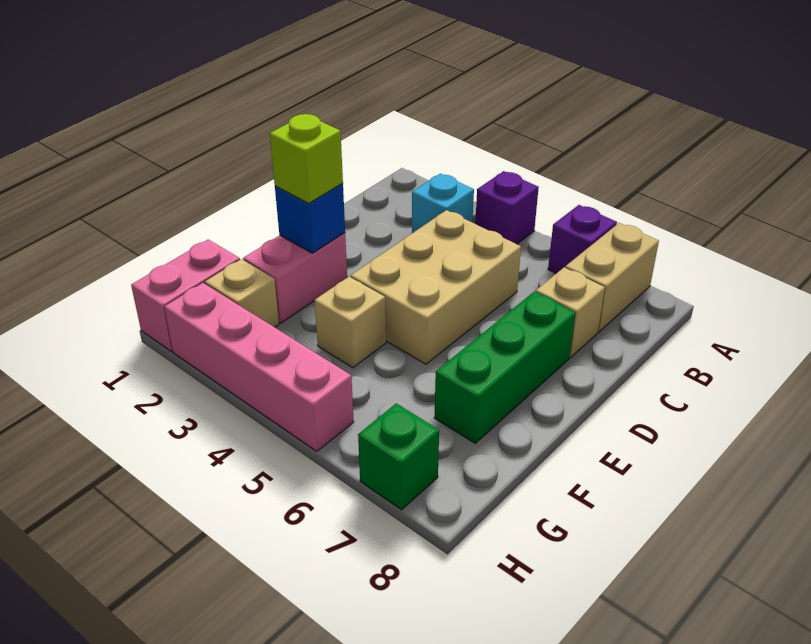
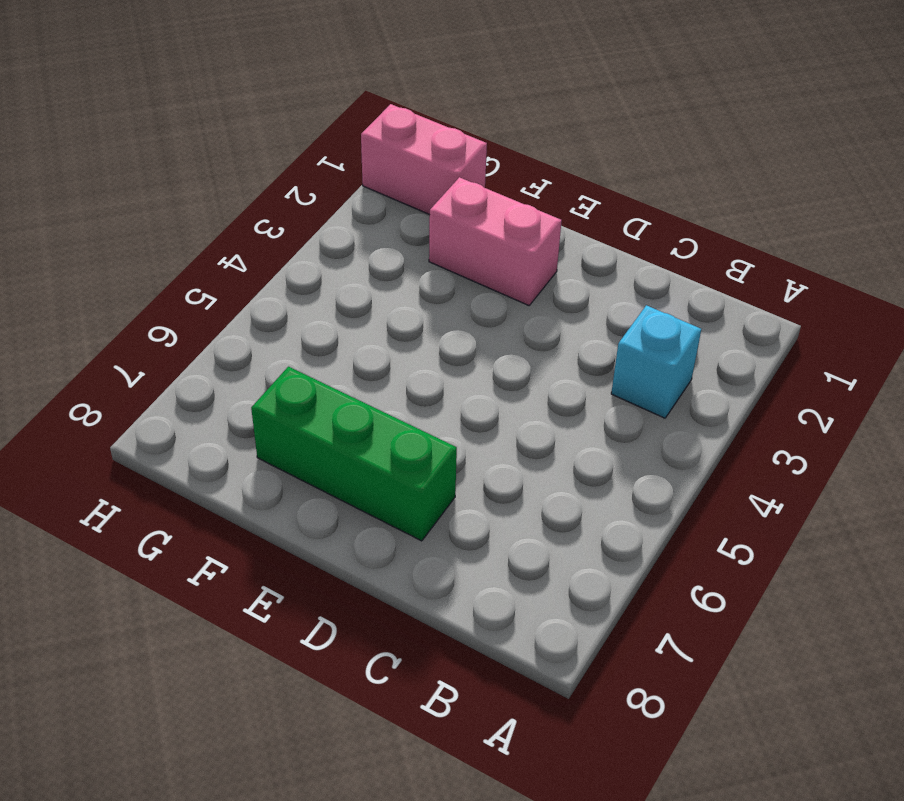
none -> purple brick A4 level 1
none -> purple brick A6 level 1
none -> tan brick A7:B7 level 1

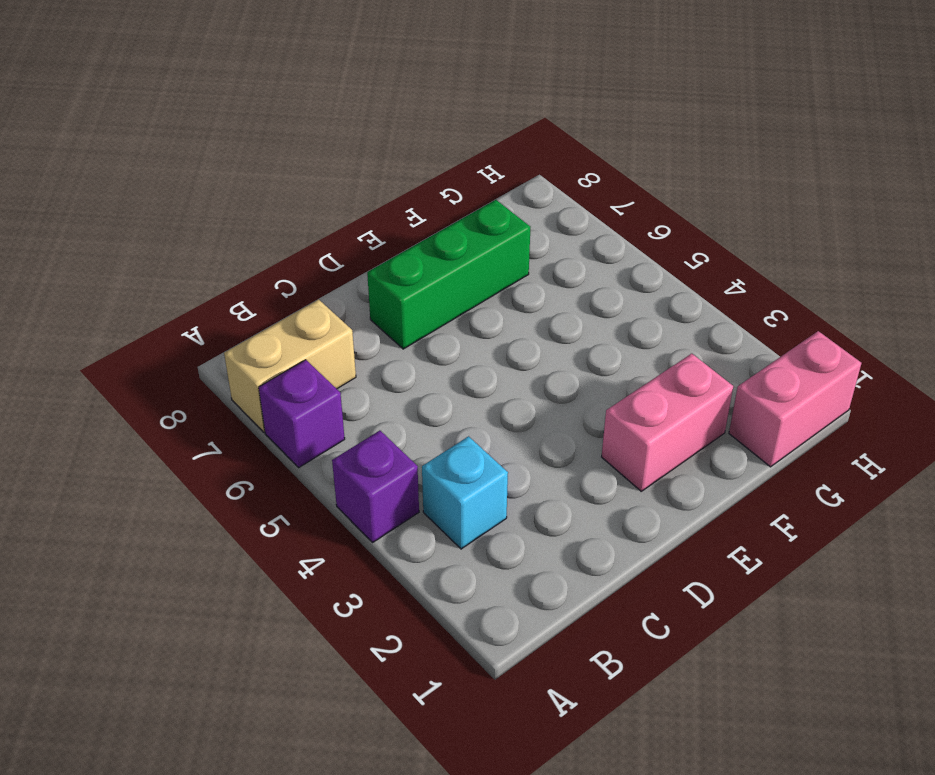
none -> tan brick C4:E5 level 1
none -> tan brick C7 level 1
none -> tan brick F4 level 1

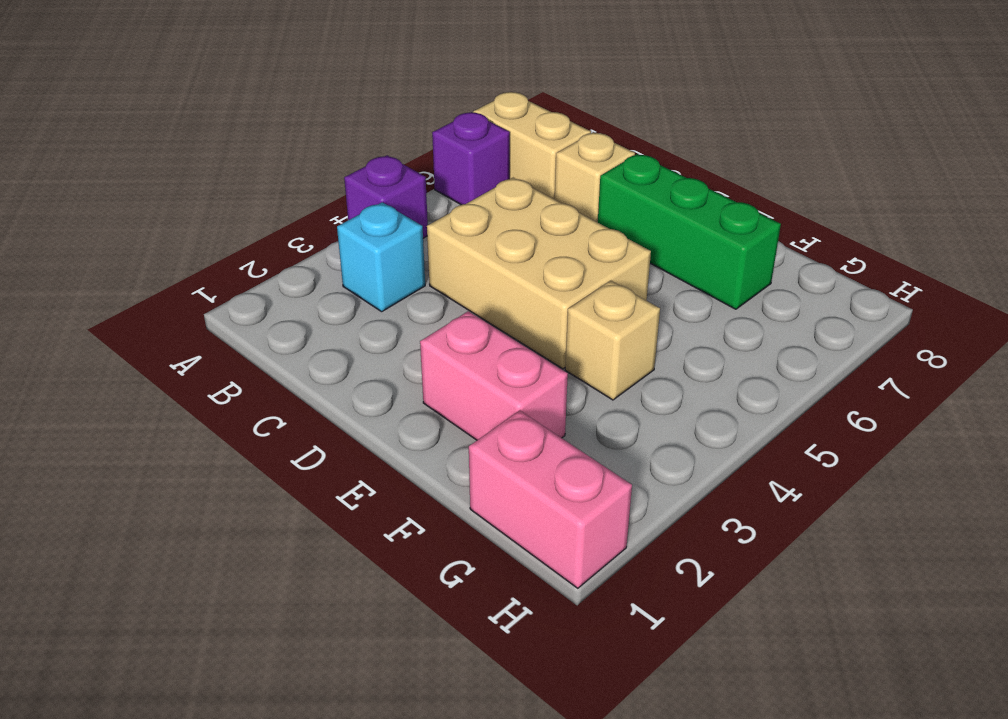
none -> tan brick G2 level 1
none -> pink brick H2:H5 level 1
none -> green brick H7 level 1

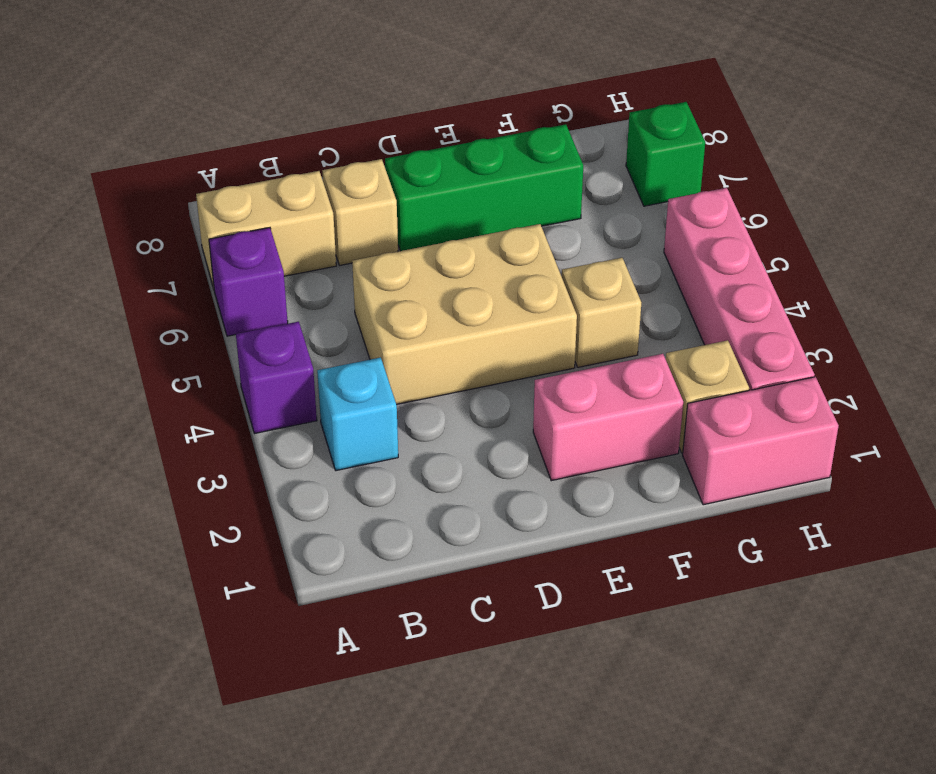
none -> blue brick E2 level 2
none -> lime brick E2 level 3

